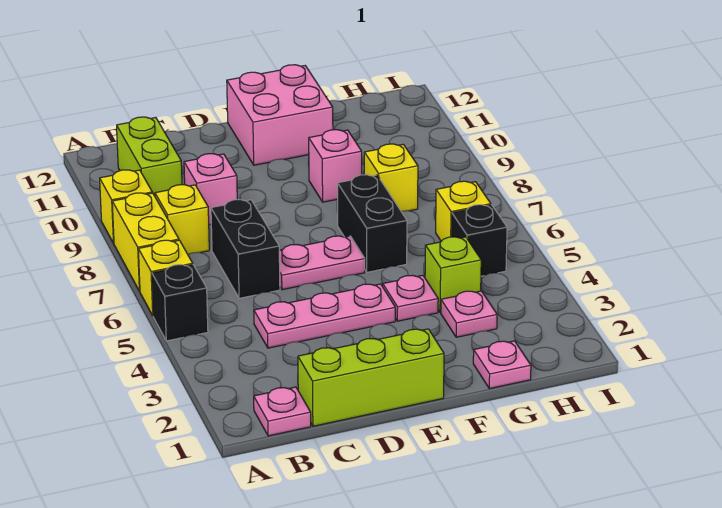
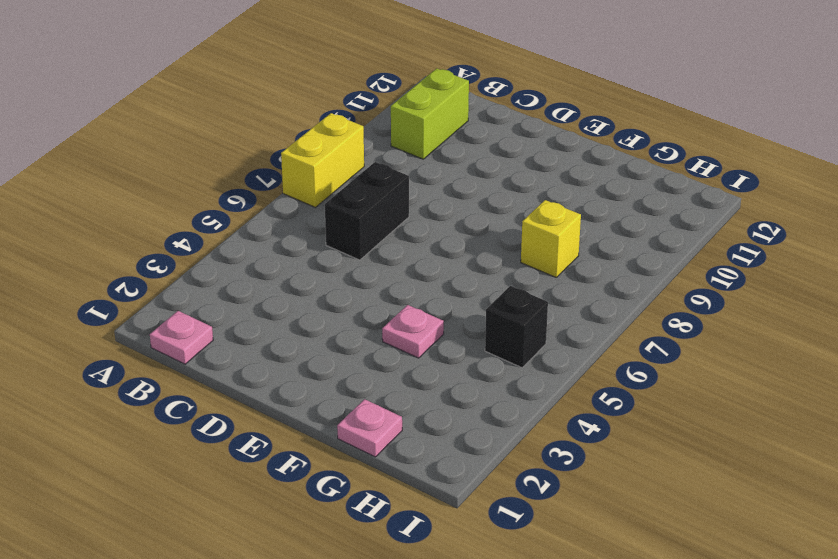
none -> black brick A5 level 1
none -> yellow brick A6 level 1
none -> yellow brick A9 level 1

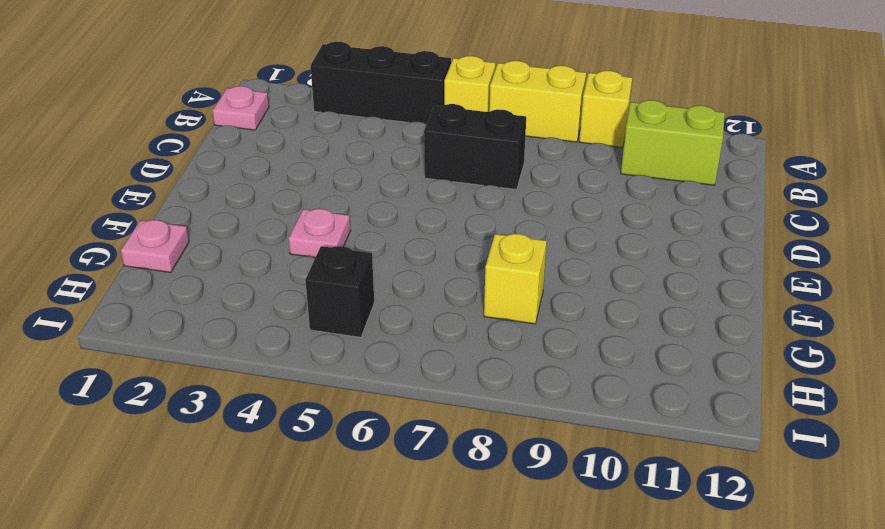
black brick A3:A5 level 1 -> black brick A5 level 1
none -> yellow brick B8 level 1
none -> lime brick C1:E1 level 1
none -> pink plate C4:E4 level 1

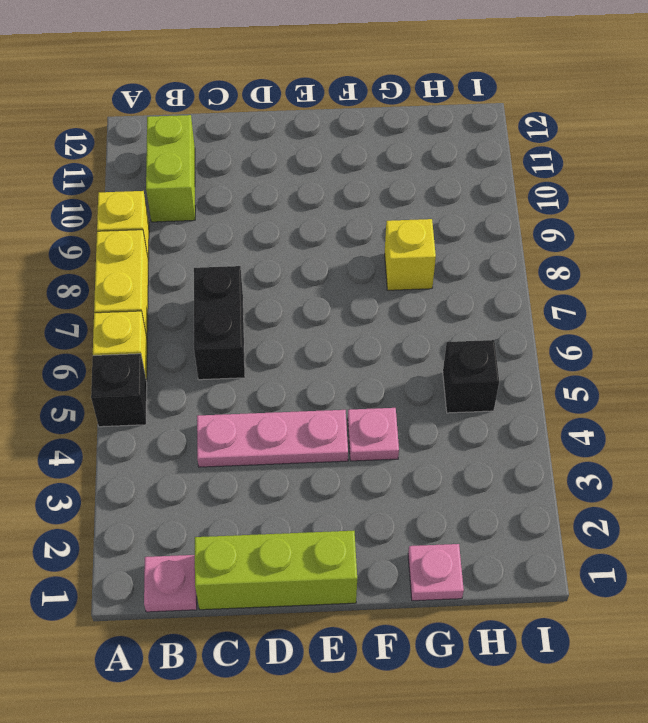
none -> yellow brick B8 level 1
none -> pink brick C9 level 1
none -> pink plate D6:E6 level 1

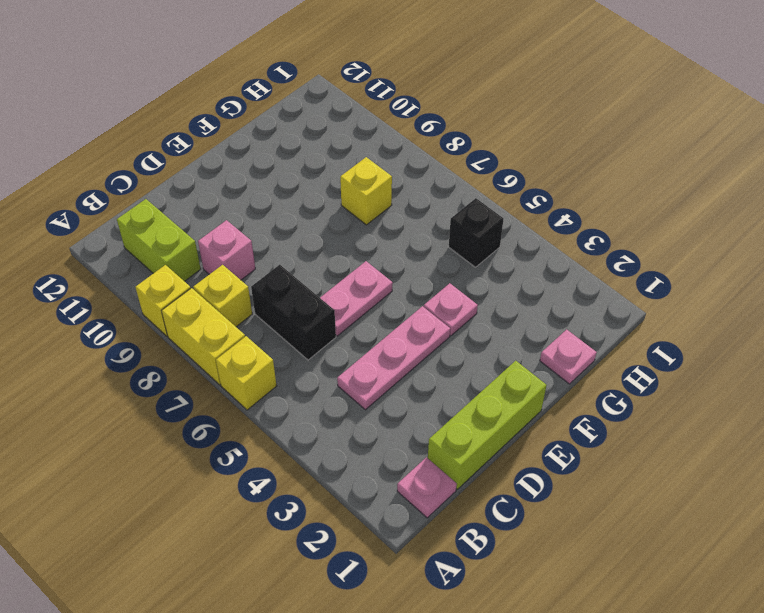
none -> black brick A5 level 1
none -> pink brick E11:F12 level 1
none -> black brick F6:F7 level 1

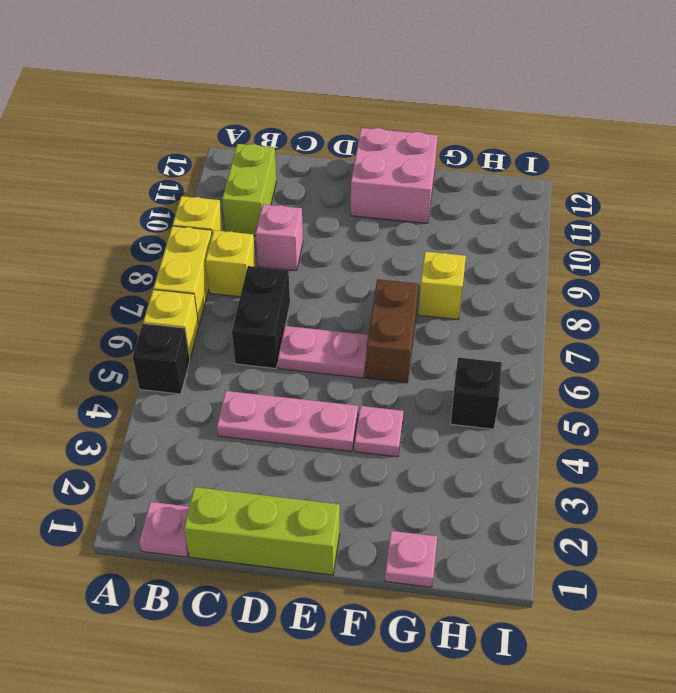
brown brick F6:F7 level 1 -> black brick F6:F7 level 1
none -> pink brick F9 level 1
none -> pink plate G3 level 1
none -> lime brick G4 level 1

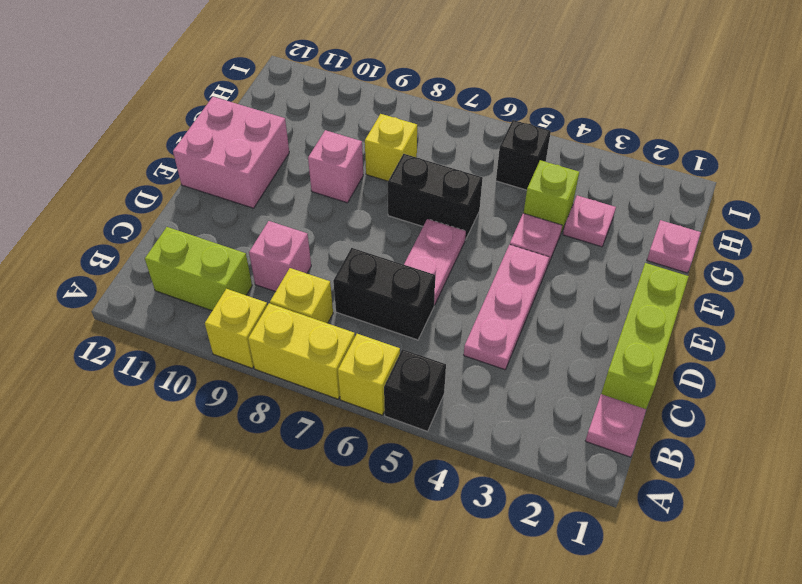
none -> yellow brick H6 level 1

